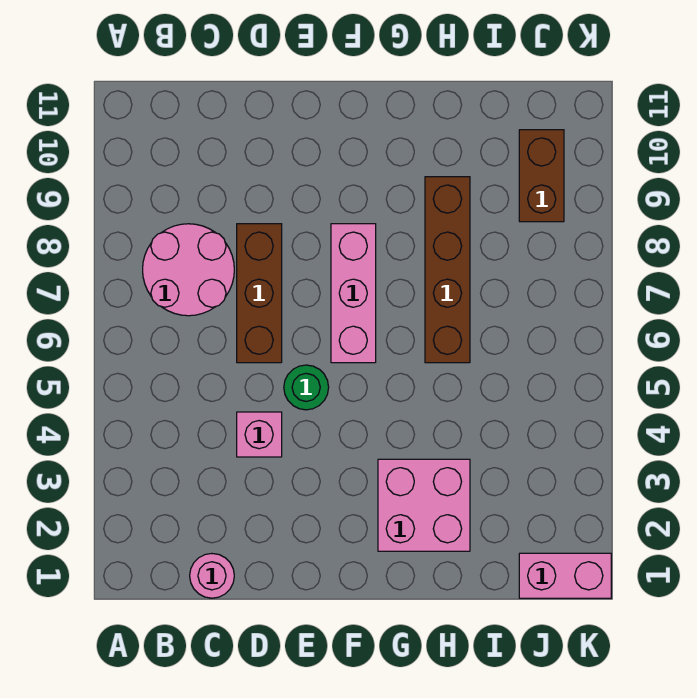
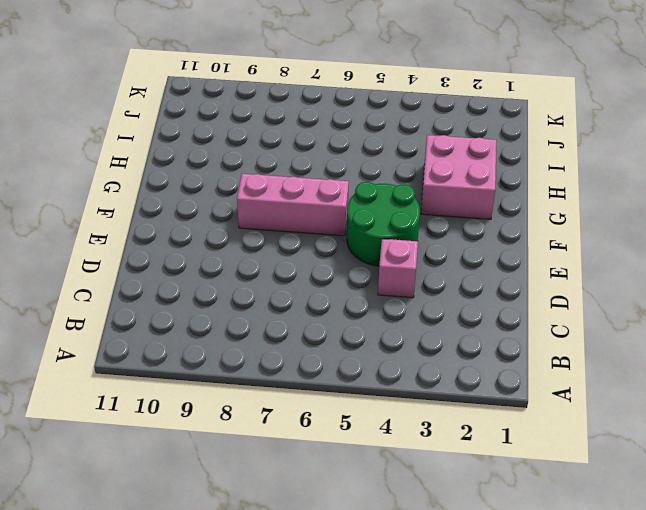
green round brick E4:F5 level 1 -> green round brick E5 level 1
none -> pink round brick B7:C8 level 1
none -> pink round brick C1 level 1

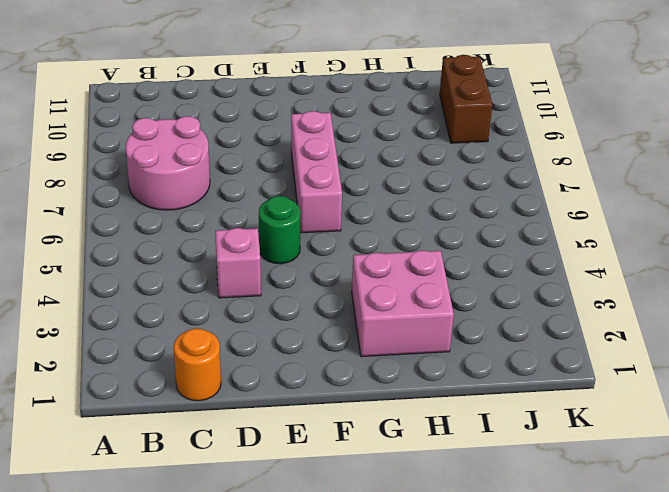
orange round brick C1 level 1 -> pink round brick C1 level 1
none -> brown brick D6:D8 level 1
none -> brown brick H6:H9 level 1

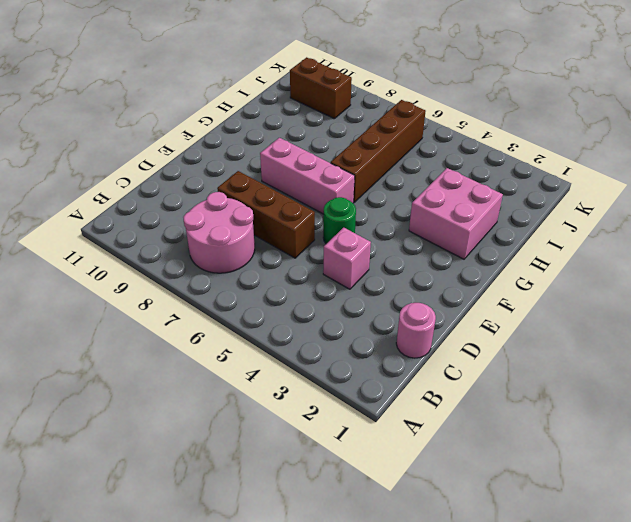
brown brick G6:J6 level 1 -> brown brick H6:H9 level 1
none -> pink brick J1:K1 level 1

